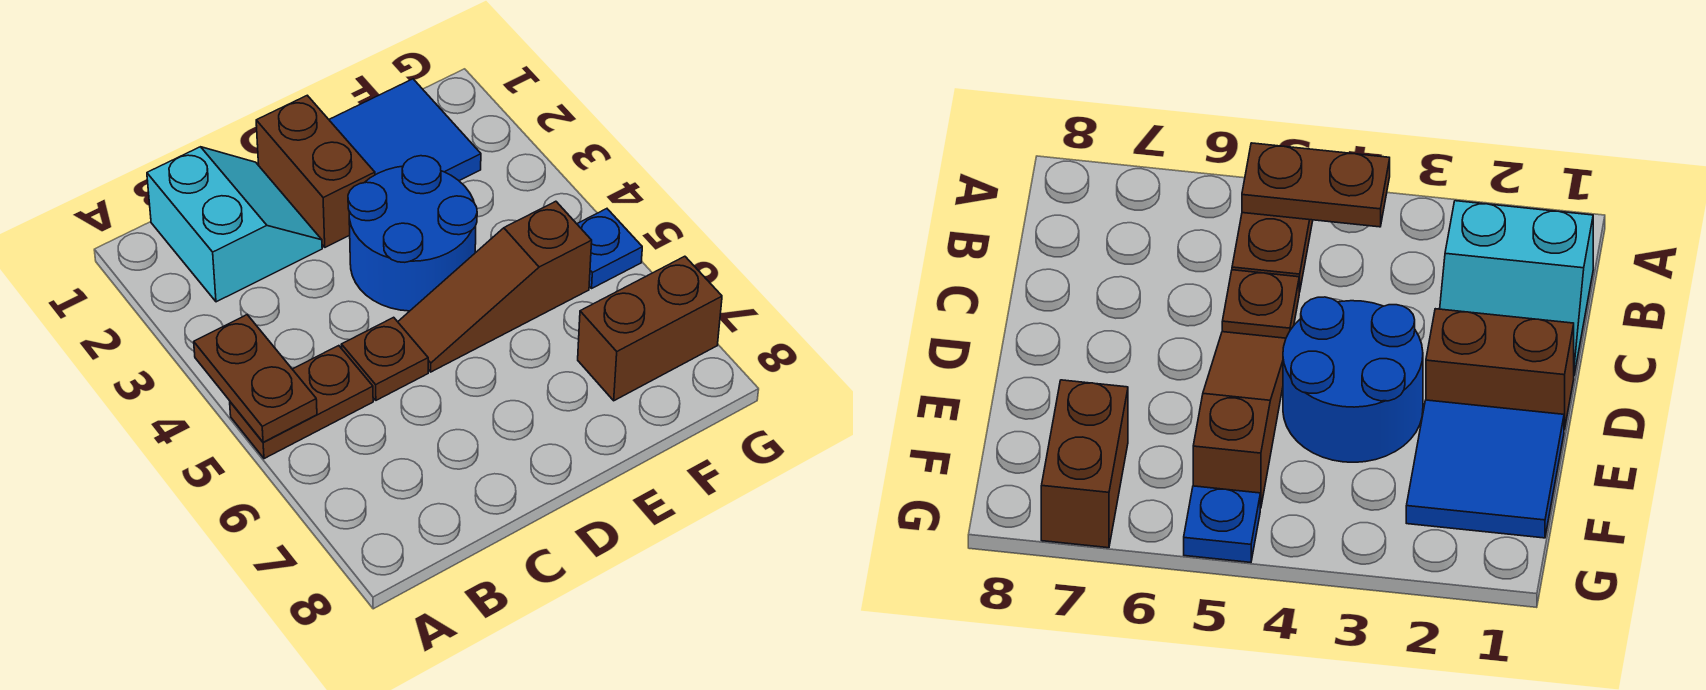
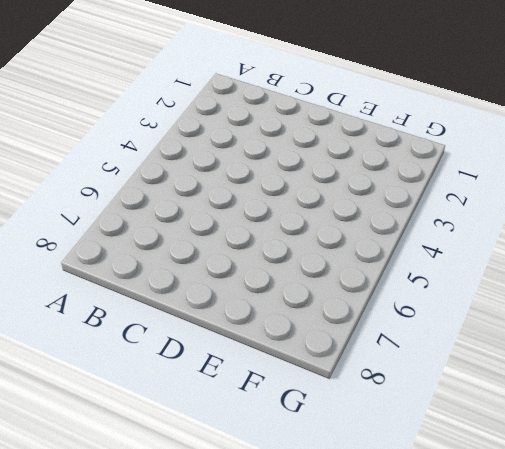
none -> brown plate A5:B5 level 1
none -> cyan slope B1:C2 level 1 top B

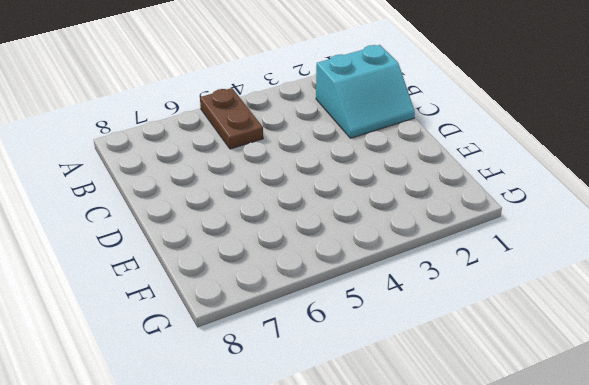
none -> brown plate C5 level 1
none -> brown brick D1:D2 level 1

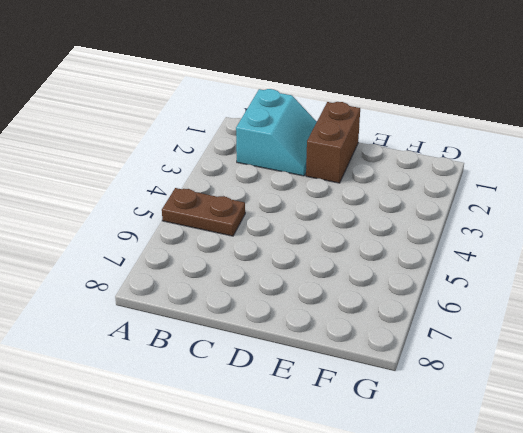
none -> brown plate C5 level 1
none -> blue round brick D3:E4 level 1

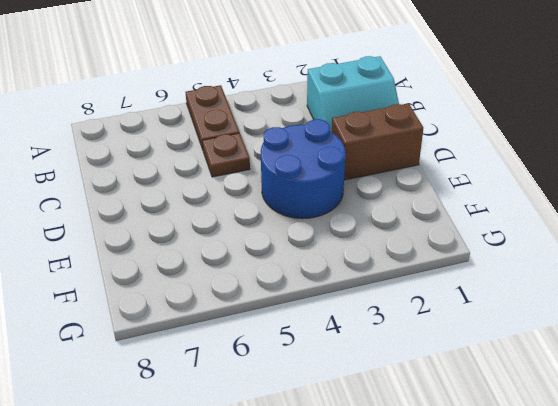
none -> brown slope D5:F5 level 1 top F
none -> blue tile E1:F2 level 1

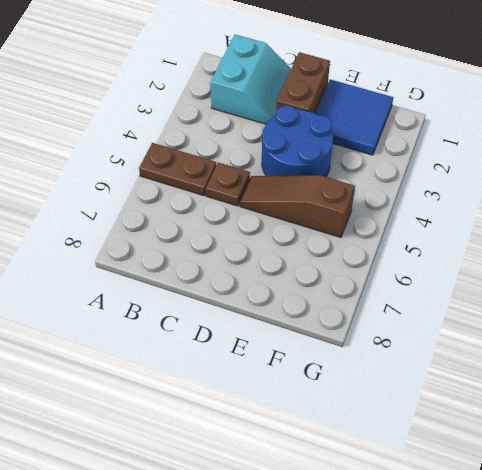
none -> brown brick F7:G7 level 1
none -> blue plate G5 level 1

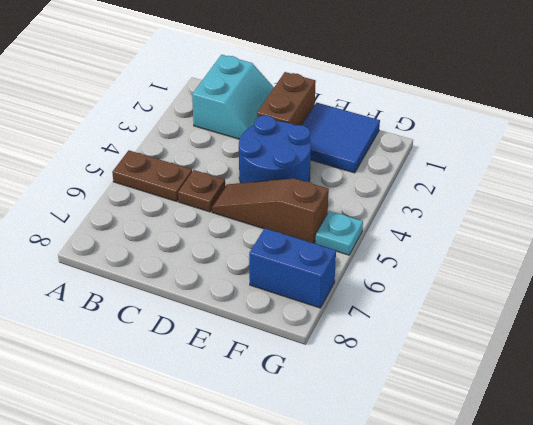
blue brick F7:G7 level 1 -> brown brick F7:G7 level 1
cyan plate G5 level 1 -> blue plate G5 level 1
none -> brown plate A4:A5 level 2

